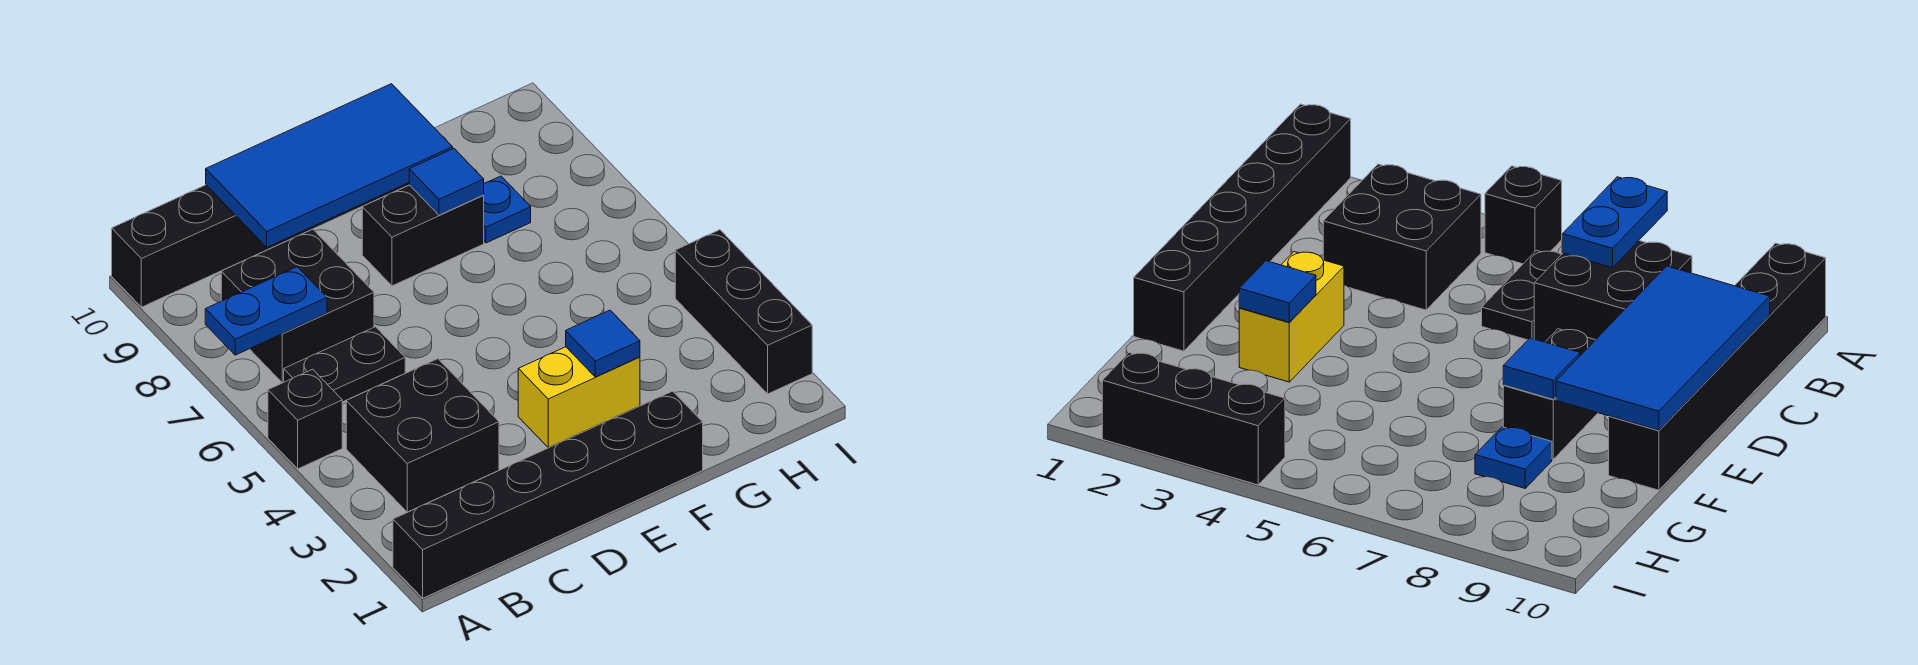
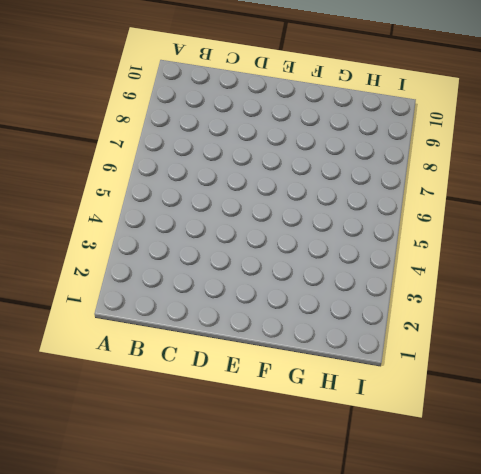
none -> black brick A1:F1 level 1
none -> black brick A5 level 1
none -> black brick A10:F10 level 1

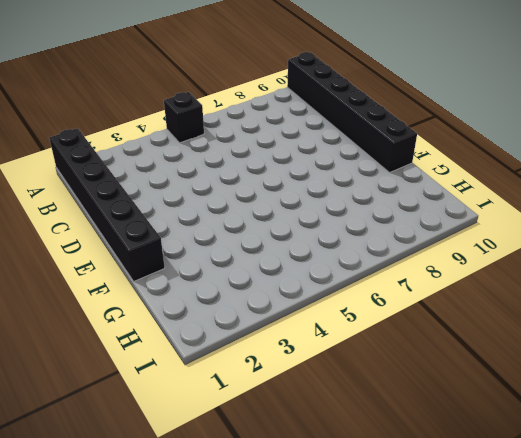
none -> black brick B3:C4 level 1
none -> black plate B6:C6 level 1
none -> black brick B7:C8 level 1

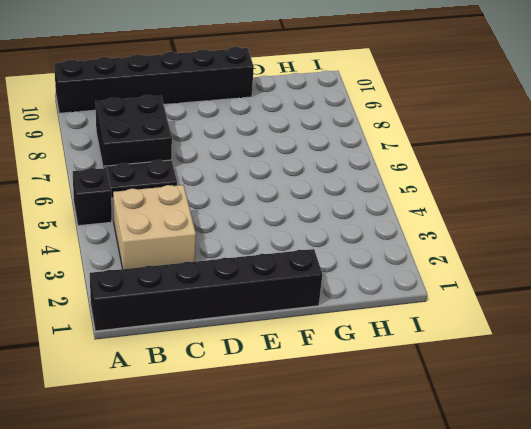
tan brick B3:C4 level 1 -> black brick B3:C4 level 1
none -> yellow brick E3:F3 level 1
none -> black brick E8:F8 level 1
none -> blue plate G8 level 1

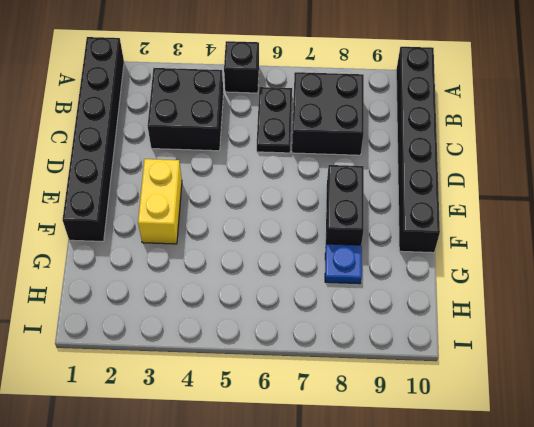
none -> black brick I2:I4 level 1
none -> blue plate A7:B7 level 2
none -> blue tile C9:F10 level 2

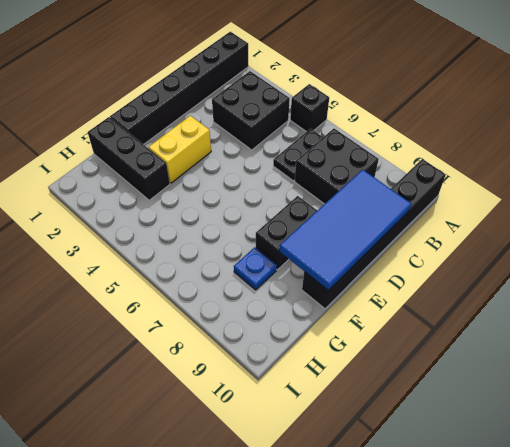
black brick G1:G3 level 1 -> black brick I2:I4 level 1
none -> blue plate A7:B7 level 2
none -> blue tile F3 level 2
none -> blue tile F8 level 2

